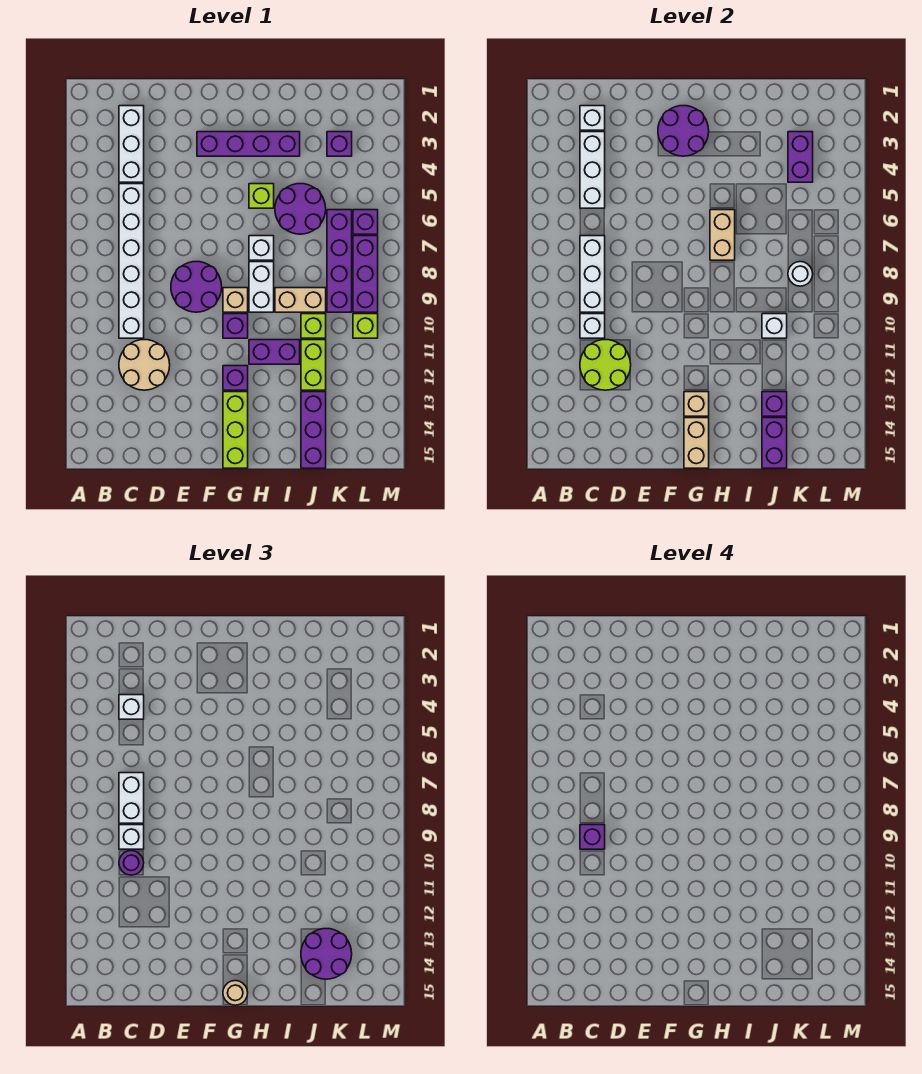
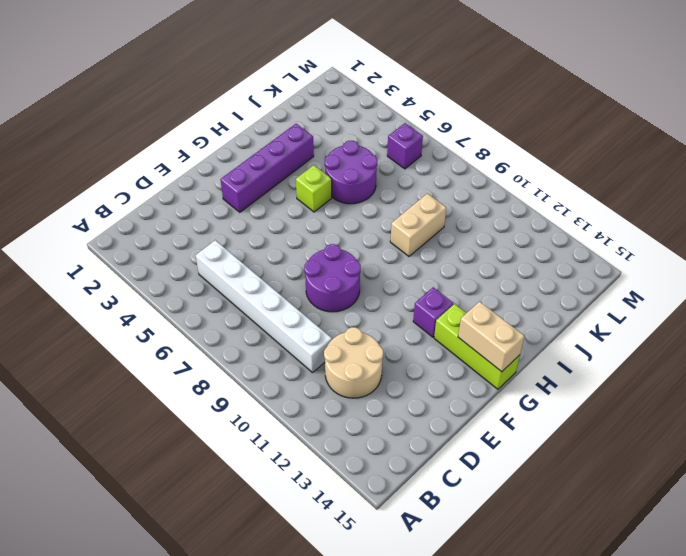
none -> white brick C2:C4 level 1
none -> tan brick G9 level 1
none -> purple brick G10 level 1
none -> white brick H7 level 1

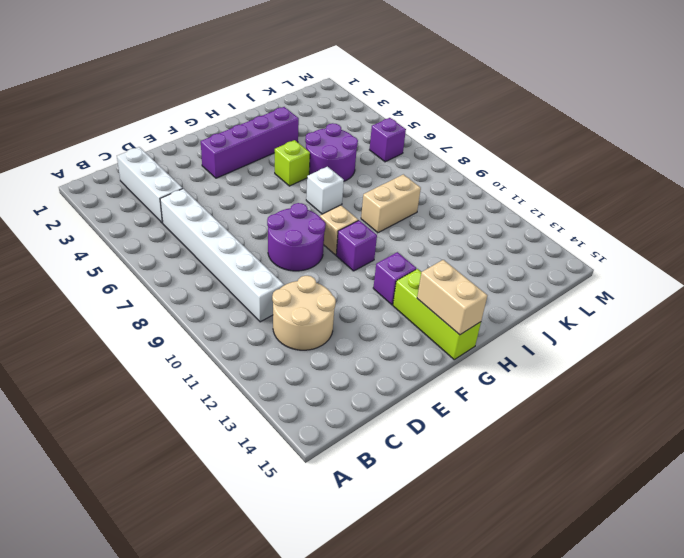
none -> white brick H8:H9 level 1
none -> purple brick H11:I11 level 1
none -> lime brick J10 level 1
none -> lime brick J11:J12 level 1

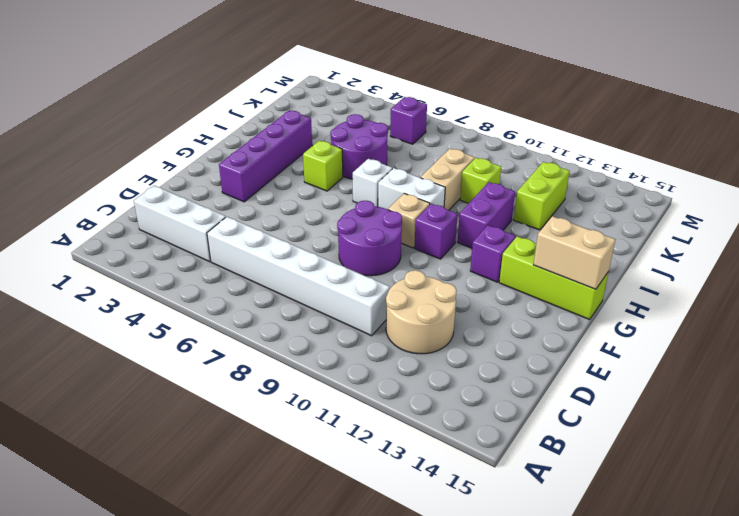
lime brick J12:K12 level 1 -> lime brick J11:J12 level 1
none -> purple brick J13:J15 level 1
none -> purple brick K3 level 1
none -> purple brick K6:K9 level 1
none -> purple brick L7:L9 level 1

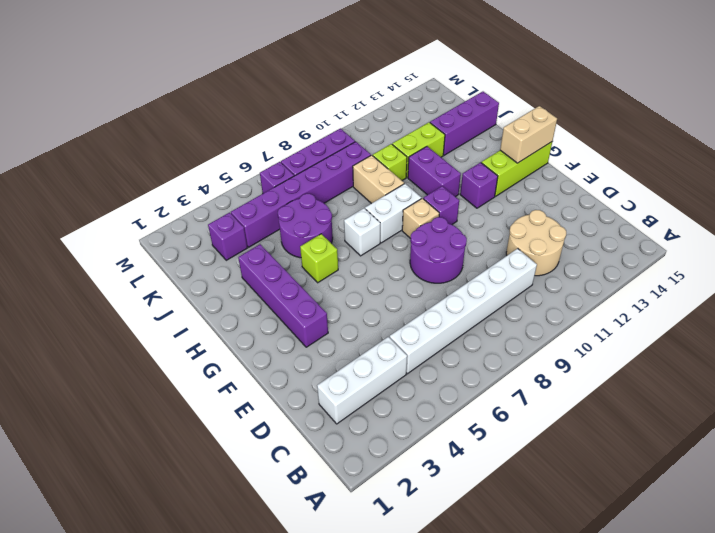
purple brick K4:K9 level 1 -> purple brick K6:K9 level 1
none -> lime brick L10 level 1
none -> white brick C2 level 2
none -> white brick C3:C5 level 2
none -> white brick C7:C9 level 2

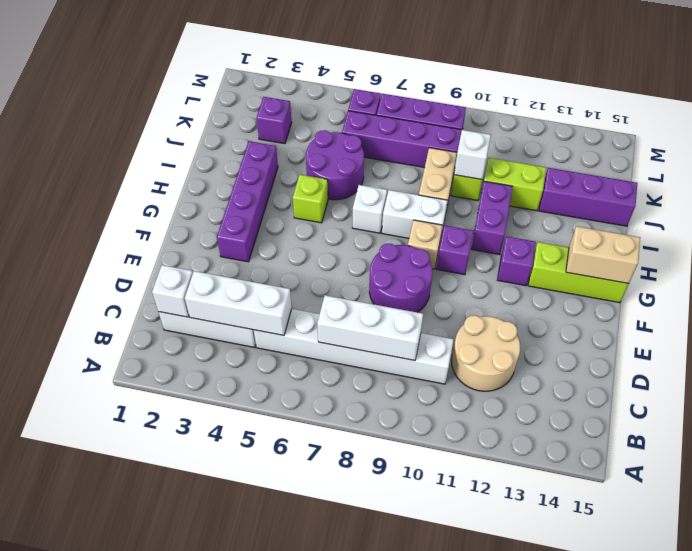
none -> lime brick L10 level 1
none -> white brick C10 level 2
none -> lime round brick C11:D12 level 2
none -> purple round brick F2:G3 level 2

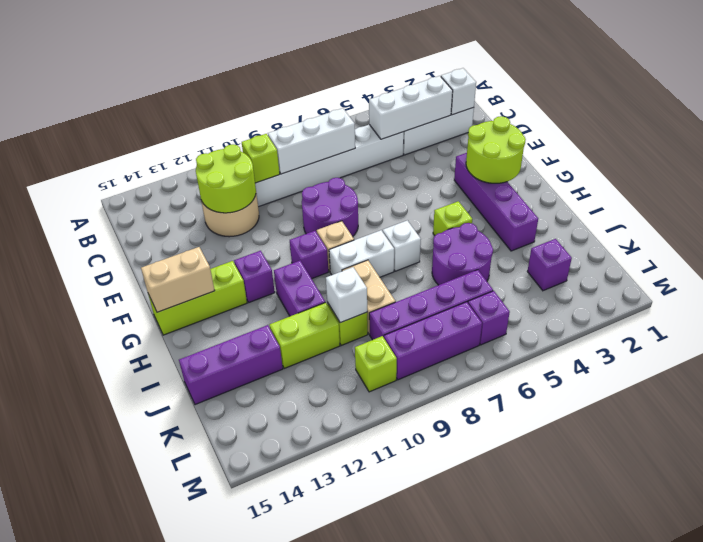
lime brick C10 level 2 -> white brick C10 level 2
lime round brick F2:G3 level 2 -> purple round brick F2:G3 level 2
none -> tan brick G13 level 2
none -> tan brick H6:H7 level 2
none -> purple brick J13 level 2
none -> purple brick J14:J15 level 2

